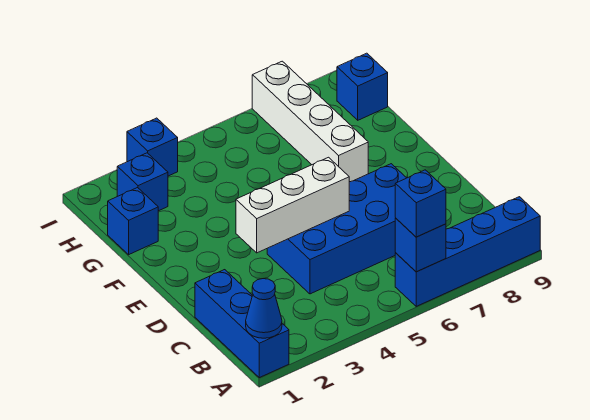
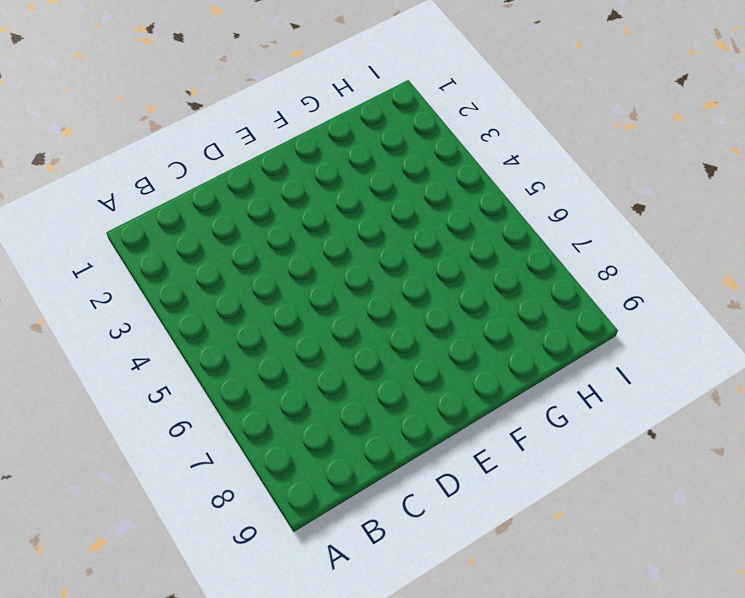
none -> blue brick A1:C1 level 1
none -> blue brick A6:A9 level 1
none -> blue brick C4:D7 level 1

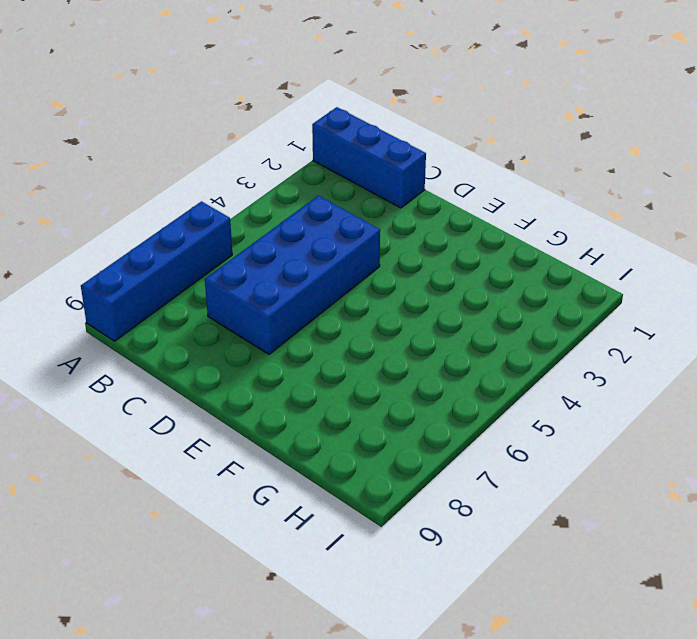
none -> white brick F7:I7 level 1
none -> blue brick G1 level 1
none -> blue brick H2 level 1

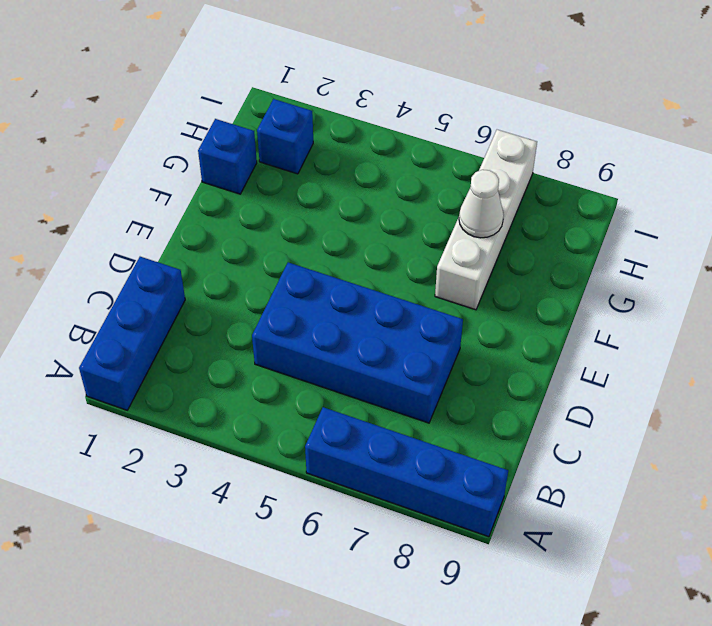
white cone G7 level 2 -> none
none -> blue brick H9 level 1
none -> blue brick I3 level 1
none -> blue cone A1 level 2

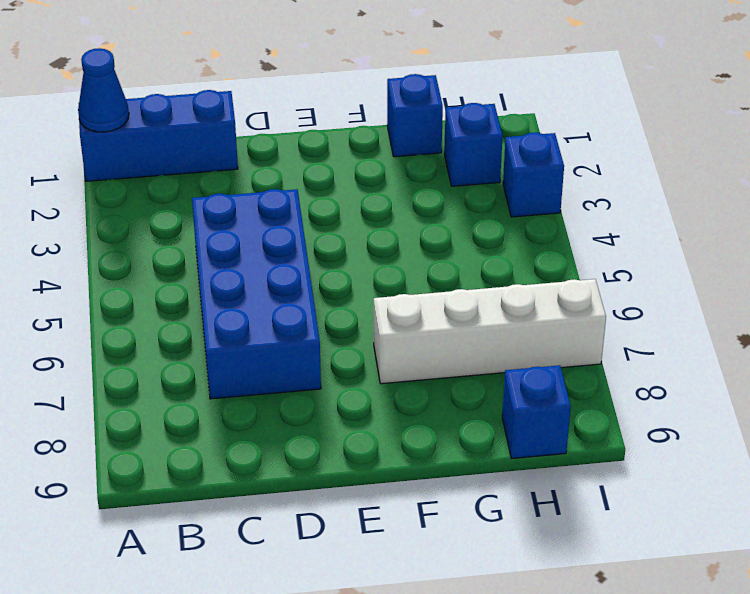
none -> blue brick A6:A9 level 1
none -> blue brick A6 level 2
none -> white brick D3:D5 level 2

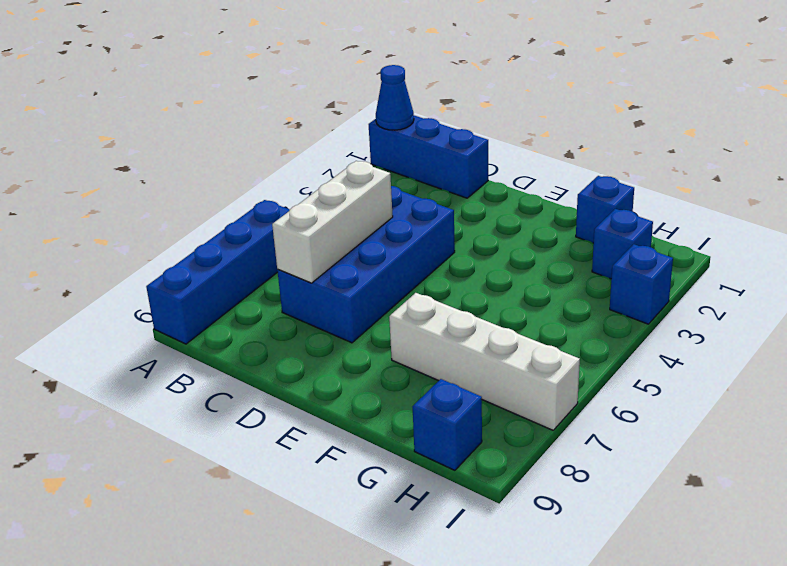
white brick C5:C7 level 2 -> white brick D3:D5 level 2
none -> blue brick A6 level 2
none -> blue brick A6 level 3

